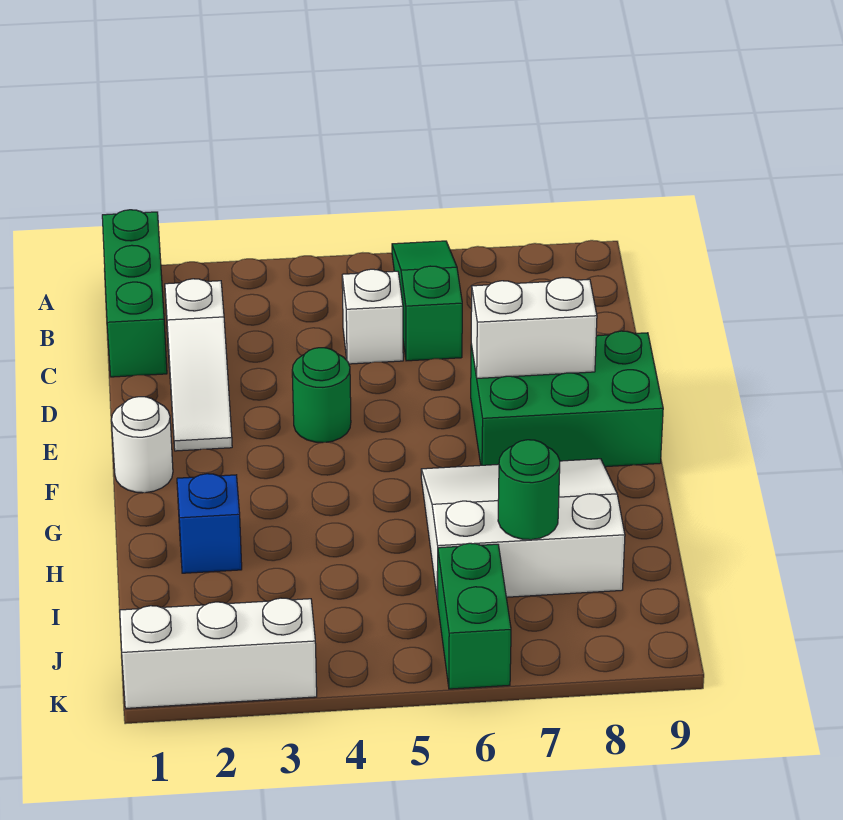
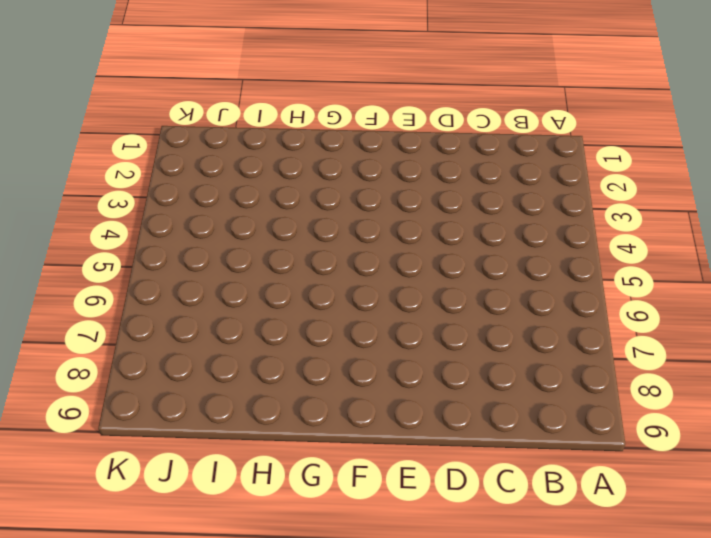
none -> green brick A1:C1 level 1
none -> green slope A6:C6 level 1 top C
none -> white slope C2:E2 level 1 top C

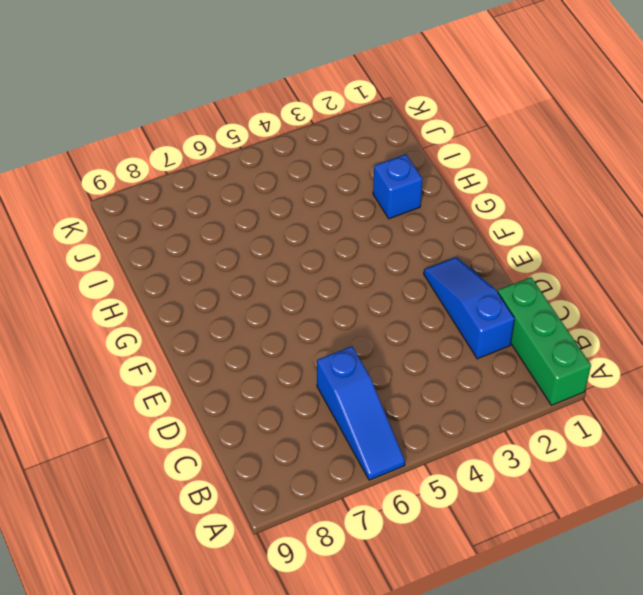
blue slope A6:C6 level 1 top C -> green slope A6:C6 level 1 top C
blue slope C2:E2 level 1 top C -> white slope C2:E2 level 1 top C
none -> white brick C5 level 1
none -> green round brick E4 level 1
none -> green brick E7:F9 level 1

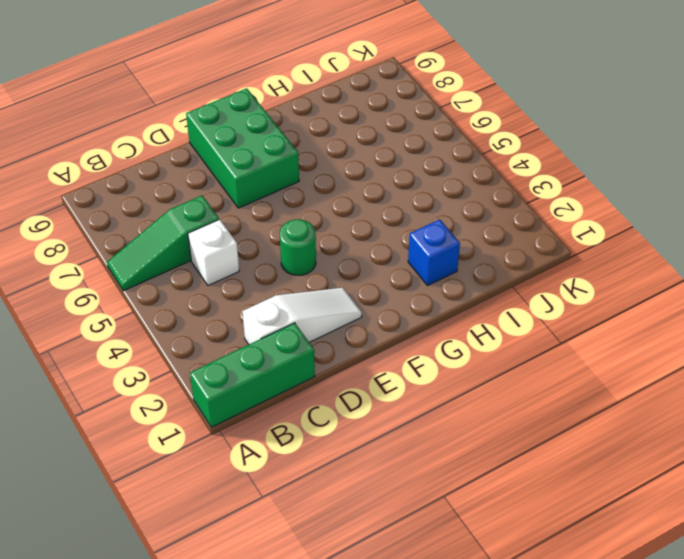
none -> white round brick F1 level 1
none -> white slope G6:I8 level 1 top I
none -> green brick J6:K6 level 1

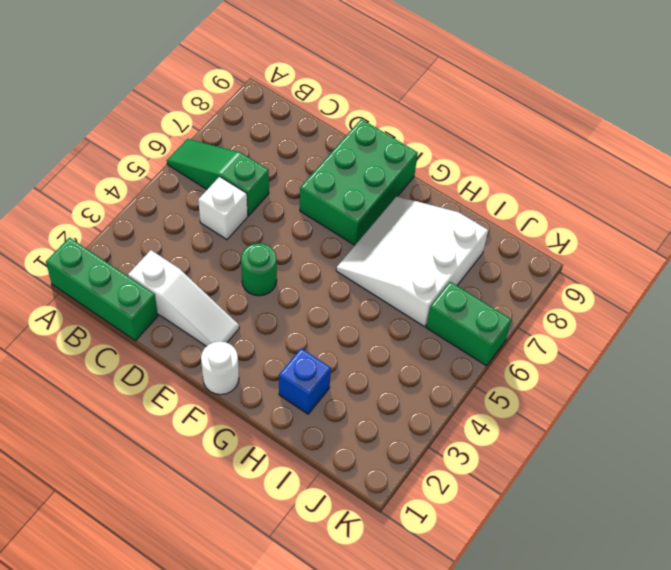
none -> white brick K1:K3 level 1
none -> white brick E7:E8 level 2
none -> green round brick I7 level 2

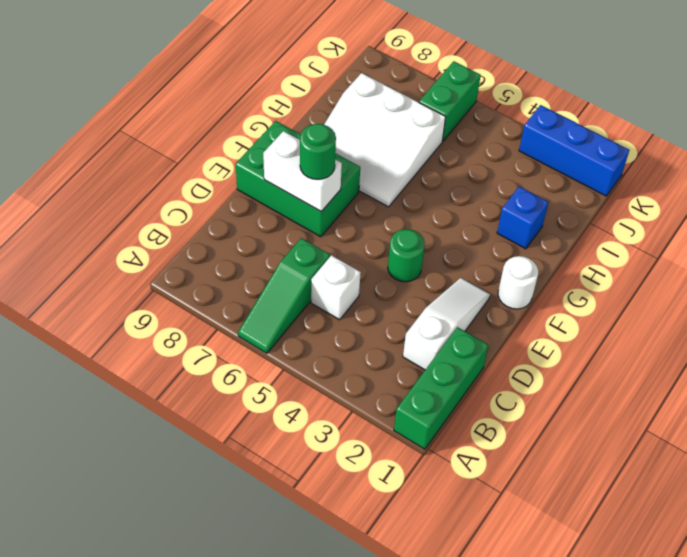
green round brick E7 level 3 -> green round brick I7 level 2
blue brick K1:K3 level 1 -> white brick K1:K3 level 1

